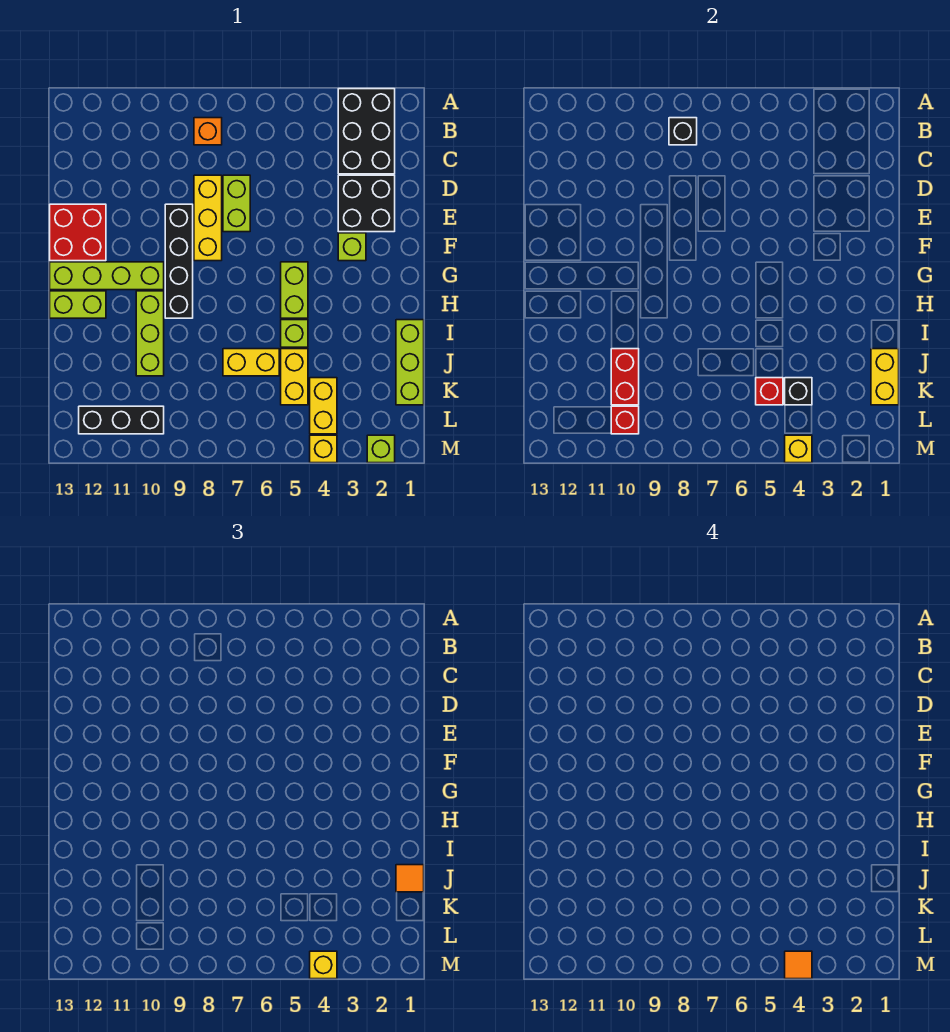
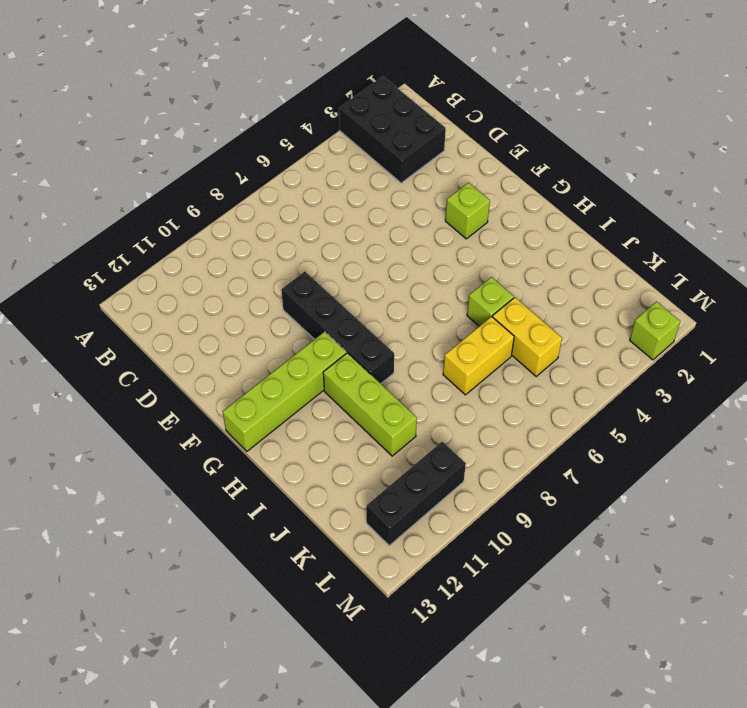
none -> orange brick B8 level 1
none -> black brick D2:E3 level 1
none -> lime brick D7:E7 level 1
none -> yellow brick D8:F8 level 1

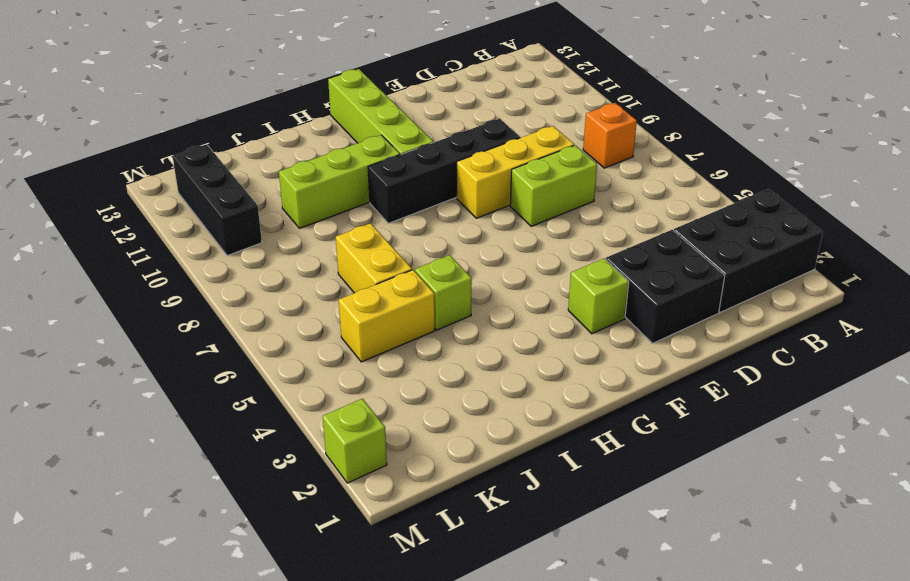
none -> red brick E12:F13 level 1
none -> lime brick G5:H5 level 1
none -> lime brick H12:H13 level 1
none -> lime brick I1:K1 level 1

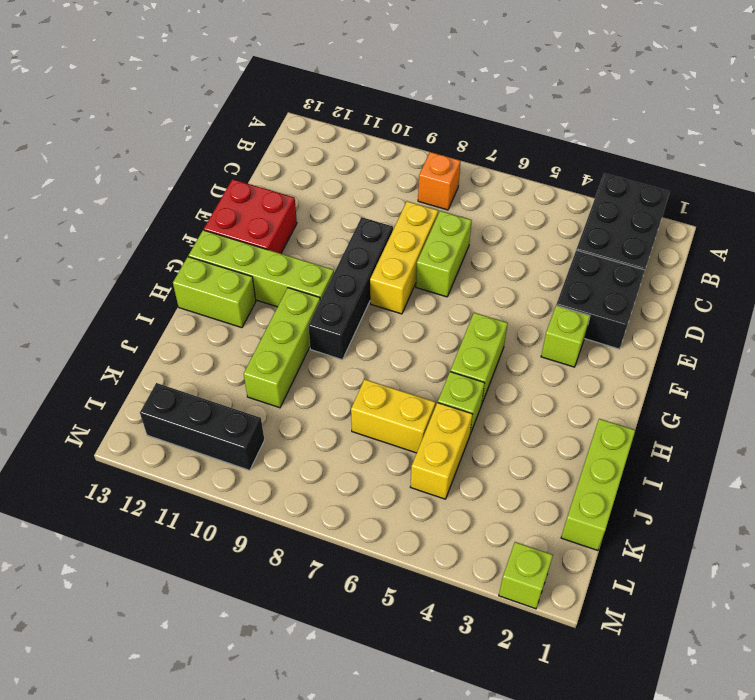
none -> yellow brick K4:L4 level 1
none -> yellow brick M4 level 1
none -> black brick B8 level 2
none -> yellow brick J1:K1 level 2

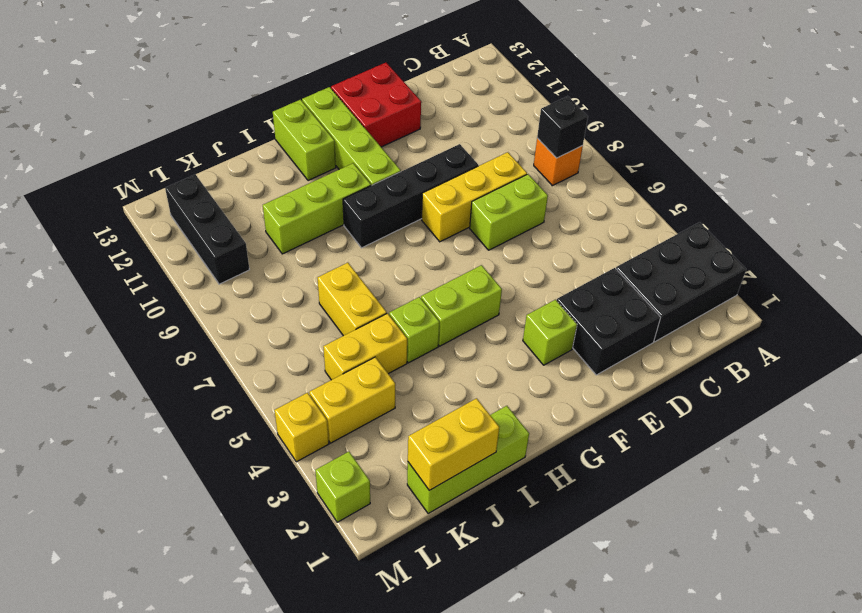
none -> red brick J10:K10 level 2
none -> black brick K4 level 2
none -> red brick K5 level 2
none -> red brick L10 level 2

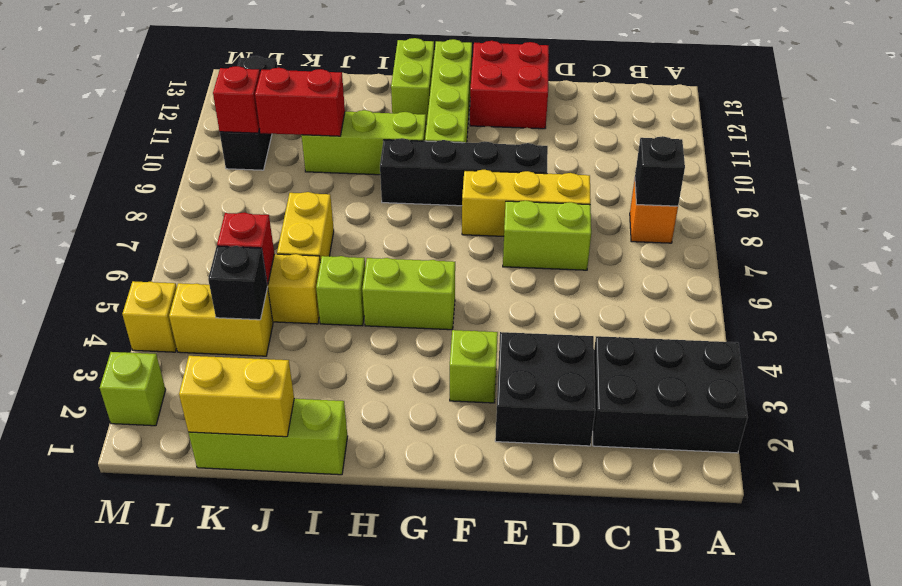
none -> yellow brick M4 level 2
none -> orange tile J1 level 3
none -> yellow brick M4 level 3
none -> orange tile M4 level 4

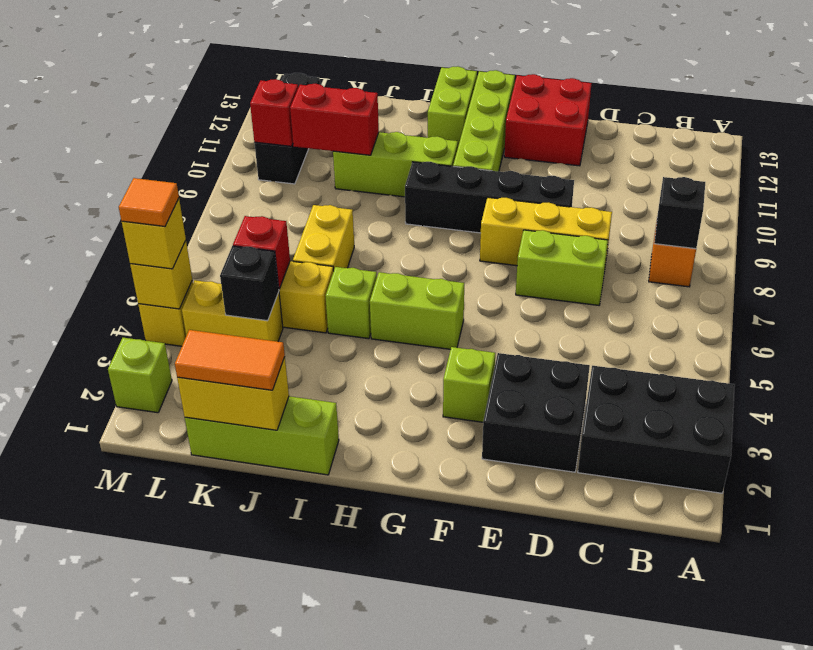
orange tile J1:K1 level 3 -> orange tile J1 level 3

